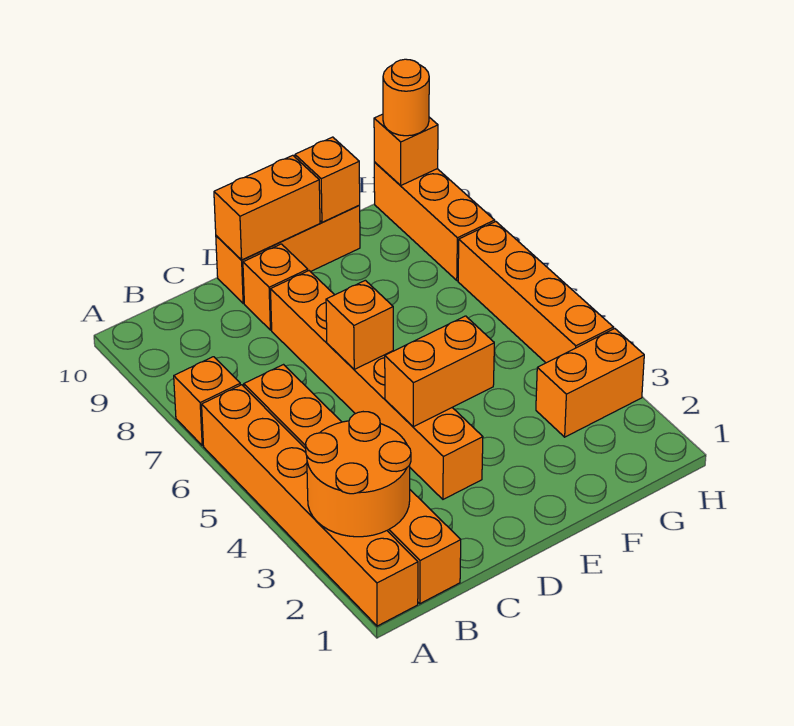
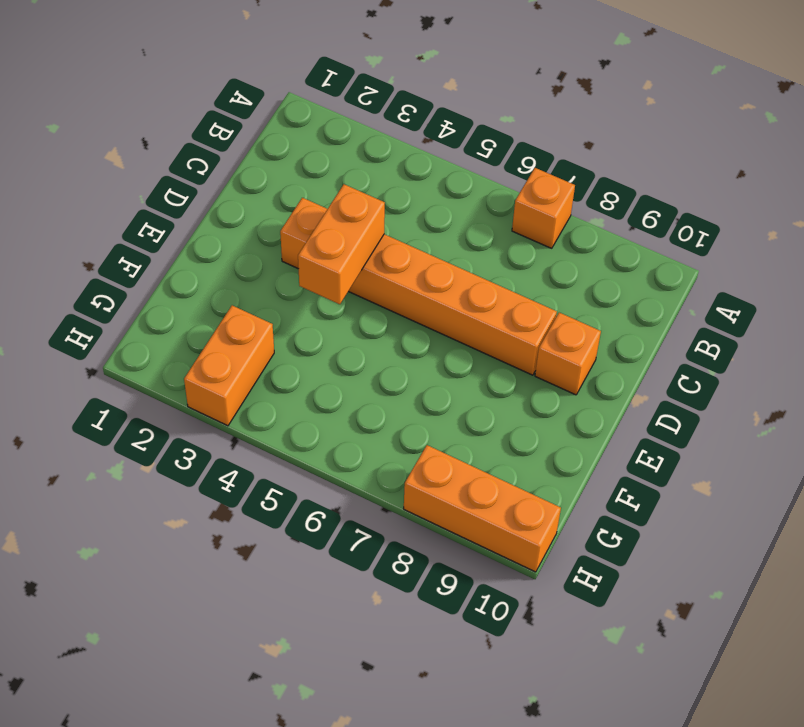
none -> orange brick A1:A6 level 1
none -> orange brick B1:B6 level 1
none -> orange brick D10:F10 level 1

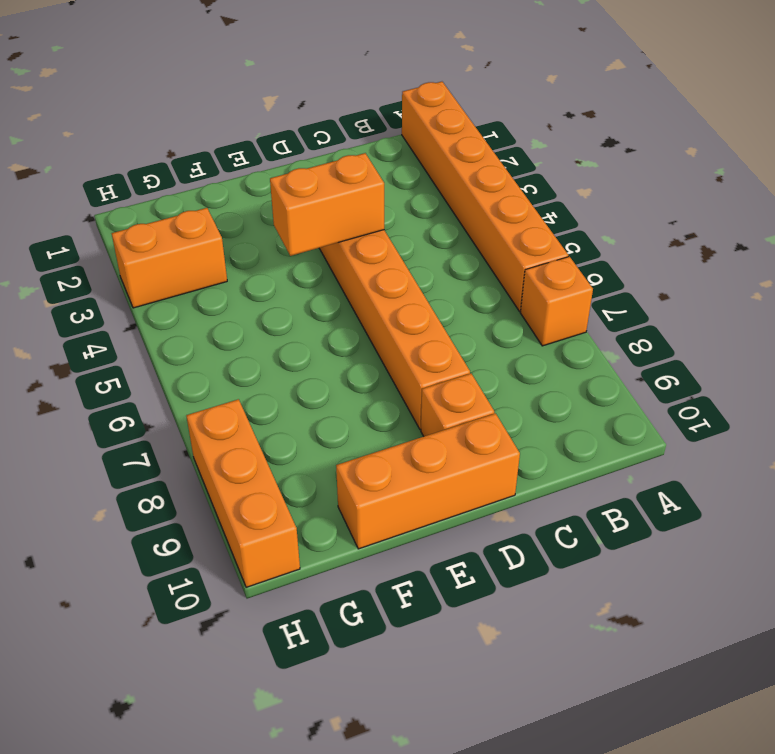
none -> orange brick B1:B6 level 1
none -> orange brick H4:H7 level 1
none -> orange round brick A2:B3 level 2

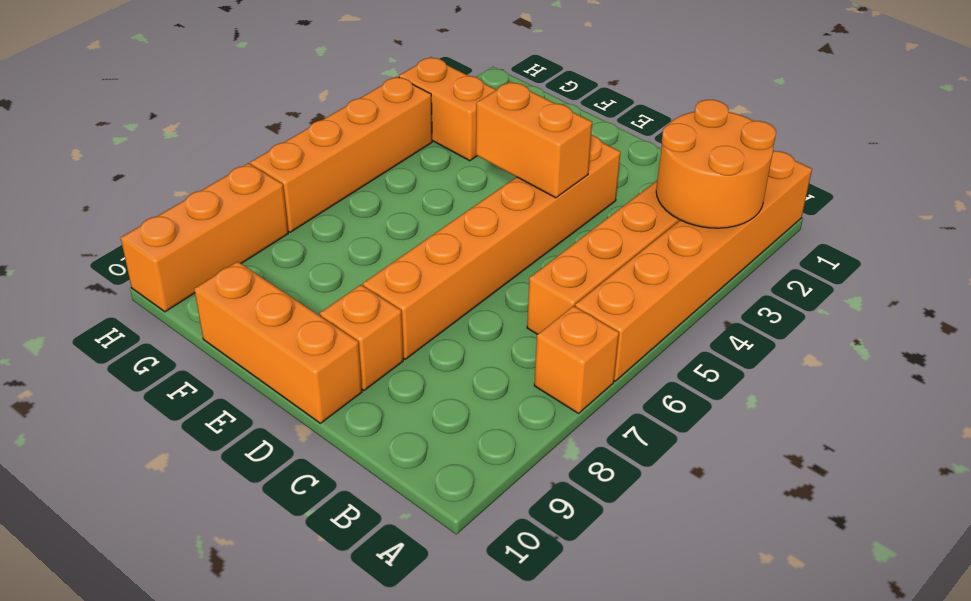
none -> orange brick D6 level 2
none -> orange brick D10:E10 level 2
none -> orange brick F10 level 2

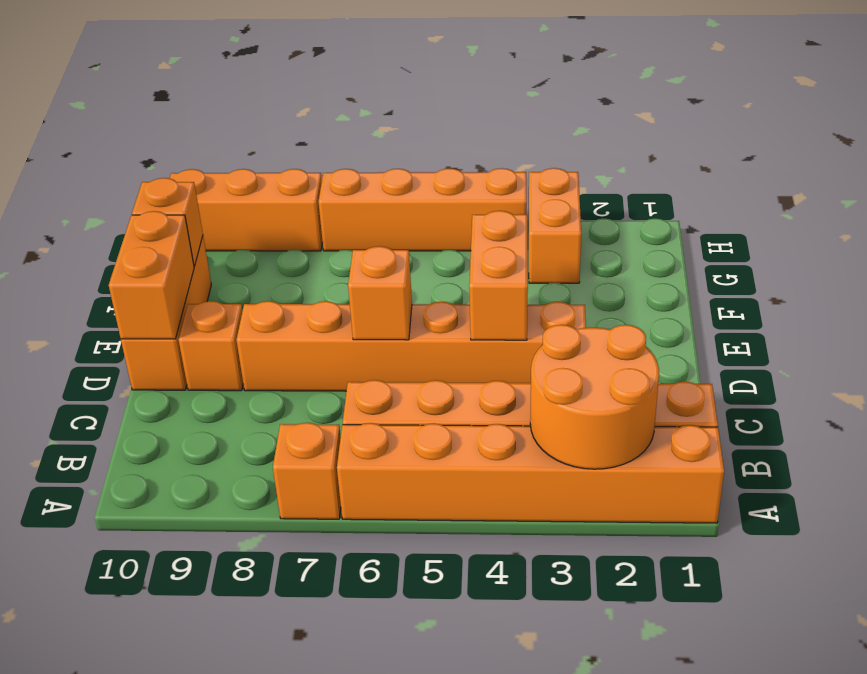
none -> orange brick H10 level 2
none -> orange round brick H10 level 3

